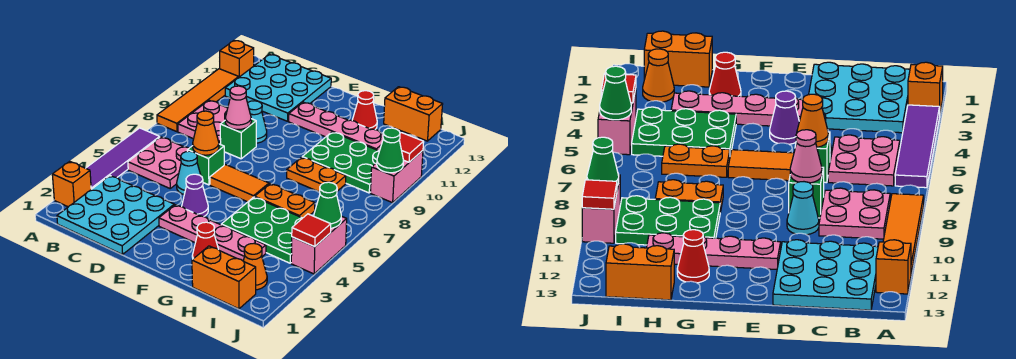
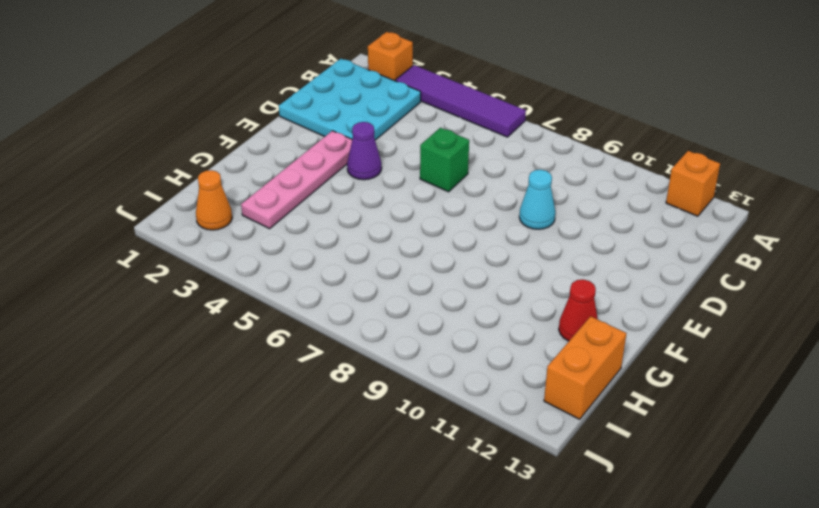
none -> orange tile A8:A11 level 1
none -> pink plate B5:C6 level 1
none -> pink plate B8:C9 level 1
none -> cyan plate B11:D13 level 1

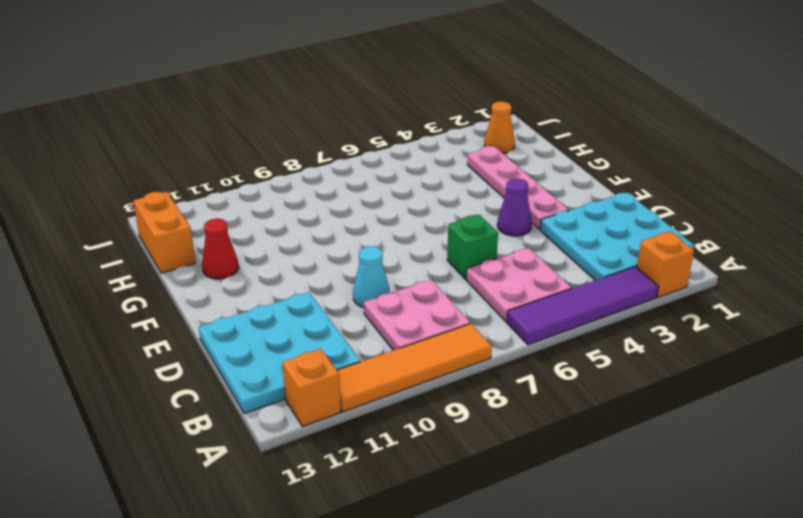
none -> cyan cone D5 level 1
none -> green brick D8 level 1
none -> orange tile E6:F6 level 1
none -> pink plate E11:H11 level 1

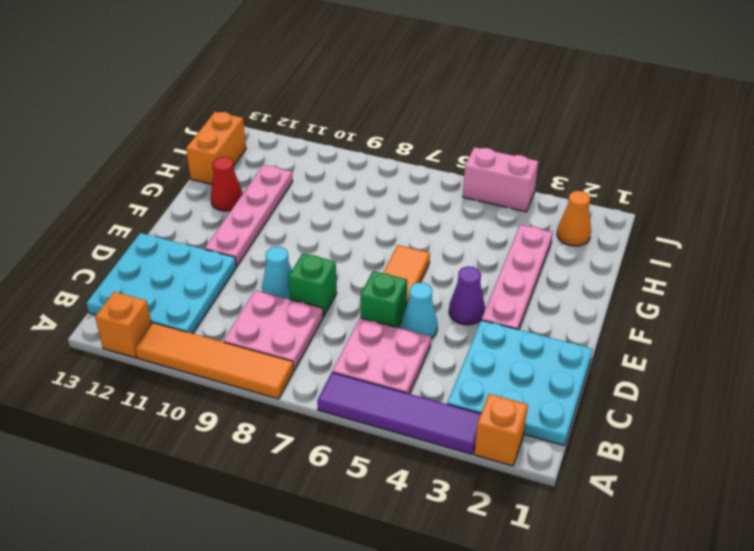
none -> red cone G2 level 1
none -> green plate G4:I5 level 1
none -> orange plate G6:H6 level 1
none -> orange plate G8:H8 level 1

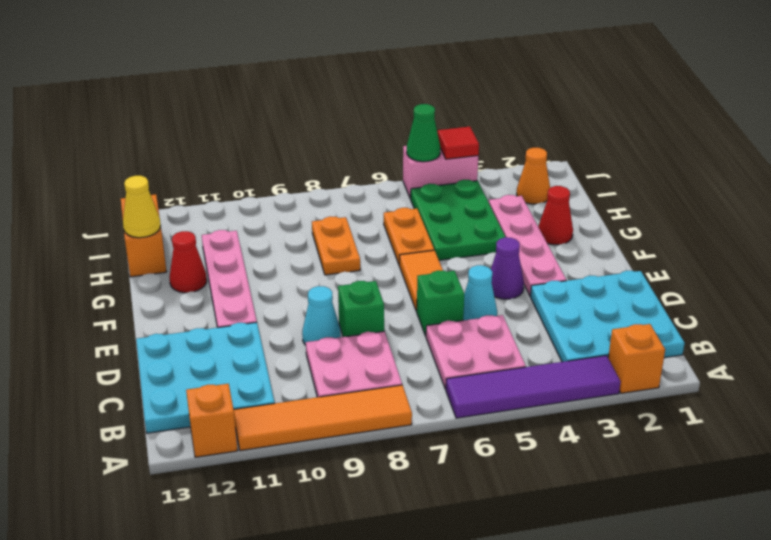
yellow cone H13 level 2 -> none
none -> green plate G9:I10 level 1
none -> orange brick H1:I1 level 1
none -> pink brick J9:J10 level 1
none -> orange cone D6 level 2

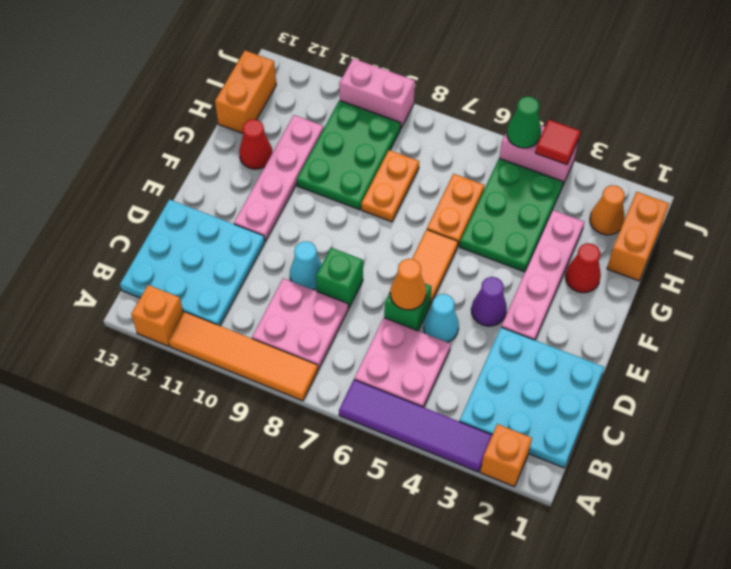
none -> pink cone D8 level 2
none -> green cone J9 level 2
none -> red tile J10 level 2

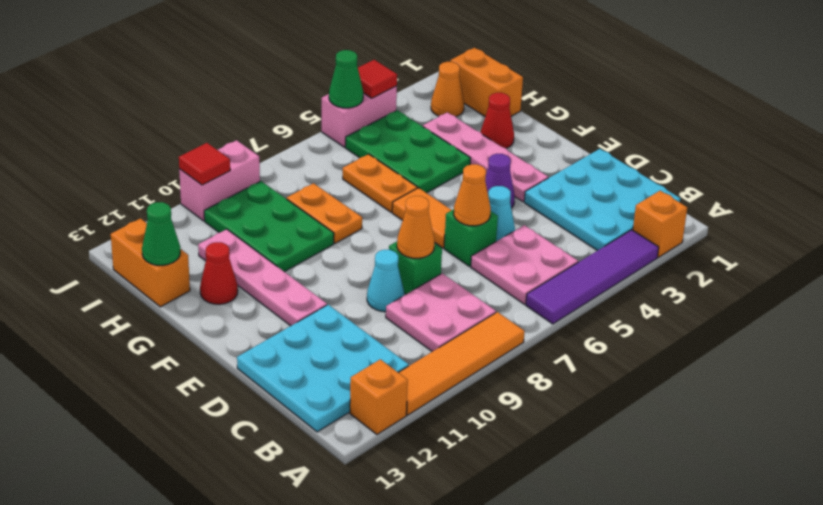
orange cone D8 level 2 -> pink cone D8 level 2
green cone H13 level 2 -> green cone J9 level 2

